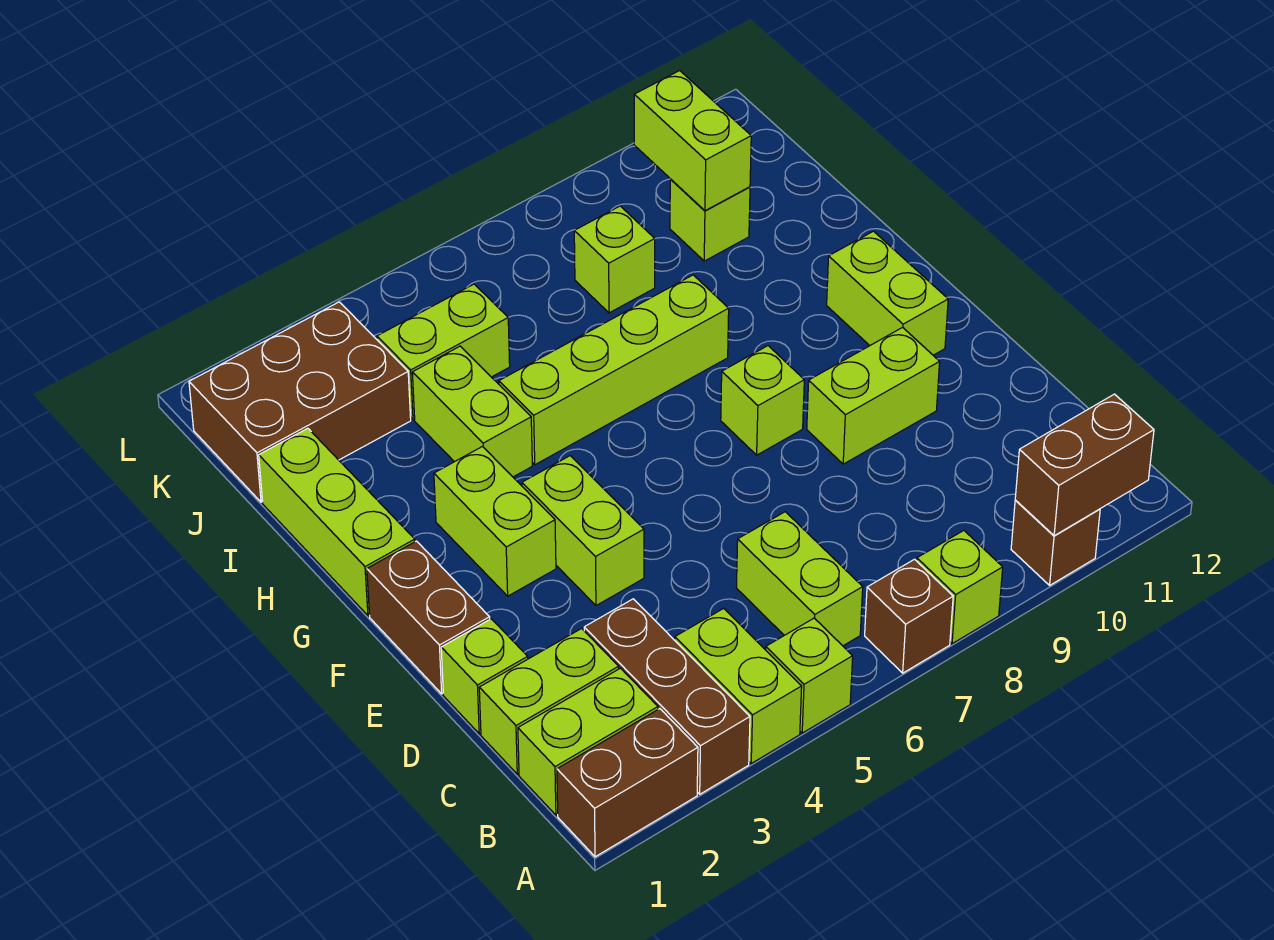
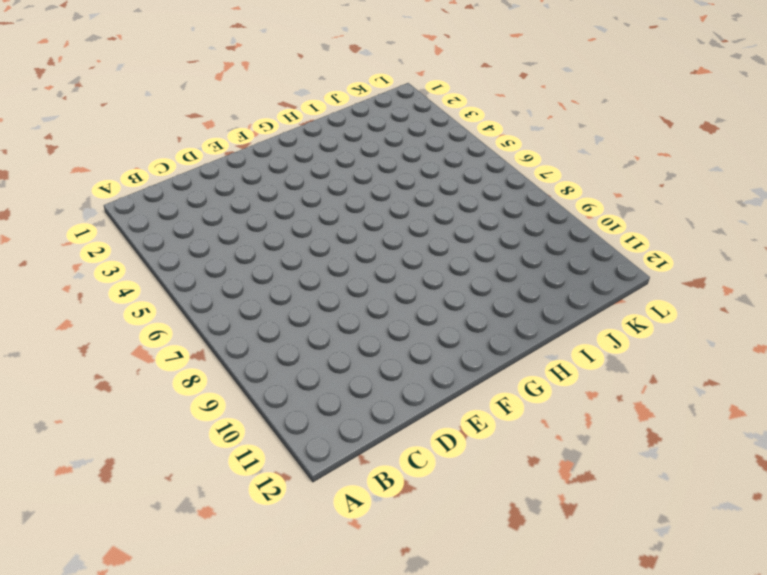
none -> brown brick A1:A2 level 1
none -> brown brick A3:C3 level 1
none -> lime brick A4:B4 level 1

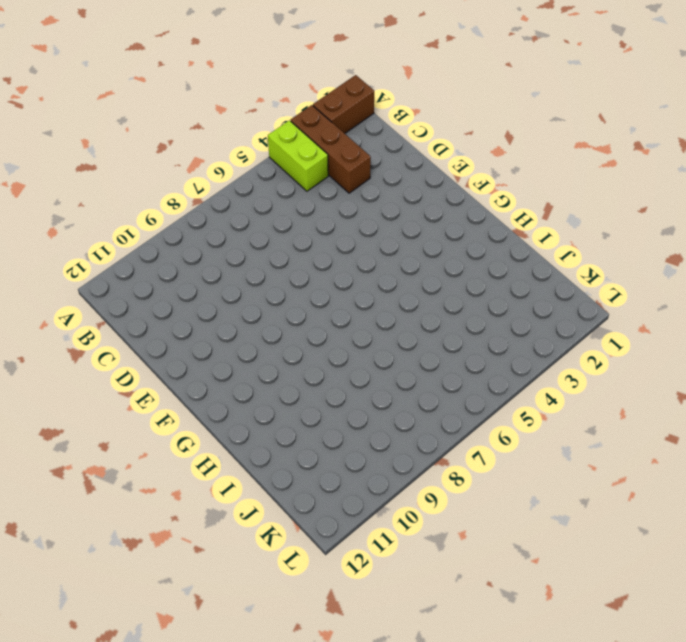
none -> lime brick A5 level 1
none -> brown brick A7 level 1
none -> lime brick A8 level 1

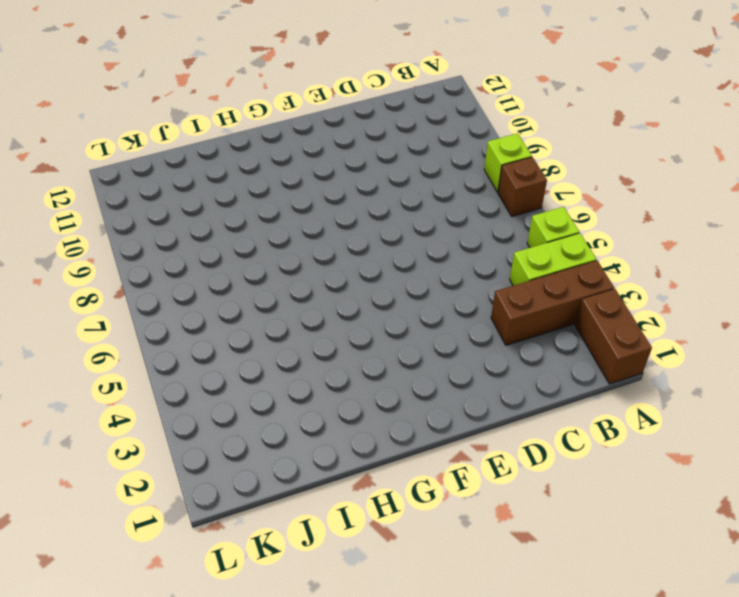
none -> brown brick A10 level 1
none -> lime brick B1:B2 level 1
none -> lime brick B6:C6 level 1

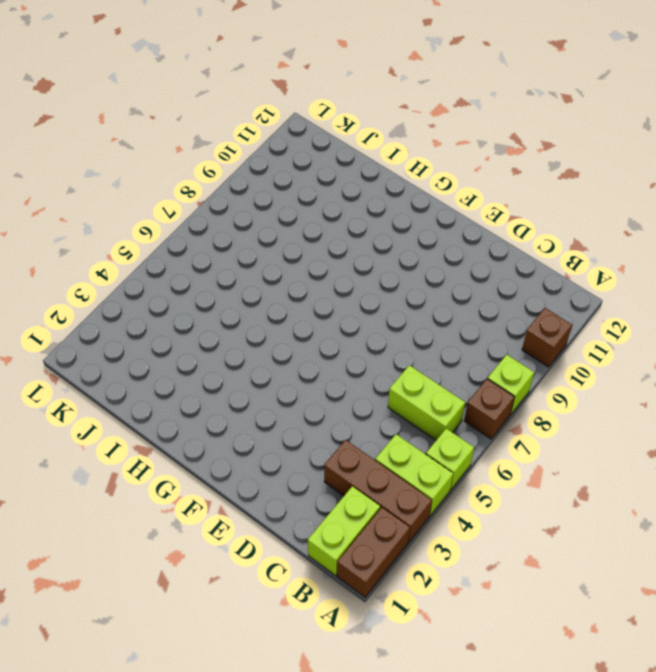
none -> lime brick C1:C2 level 1
none -> lime brick D1 level 1
none -> brown brick E1:F1 level 1

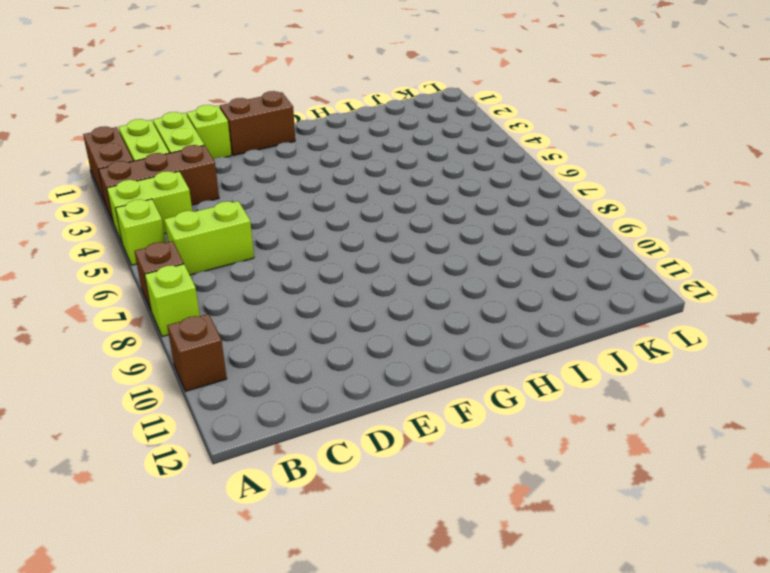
none -> lime brick E4:F4 level 1
none -> lime brick E9:E10 level 1
none -> lime brick F3:G3 level 1

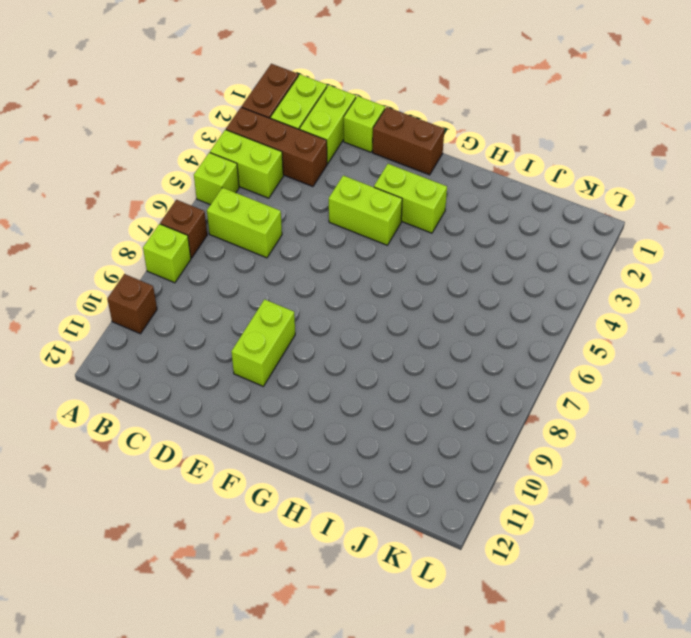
none -> lime brick F8 level 1
none -> lime brick F11:G11 level 1
none -> lime brick G1:I1 level 1

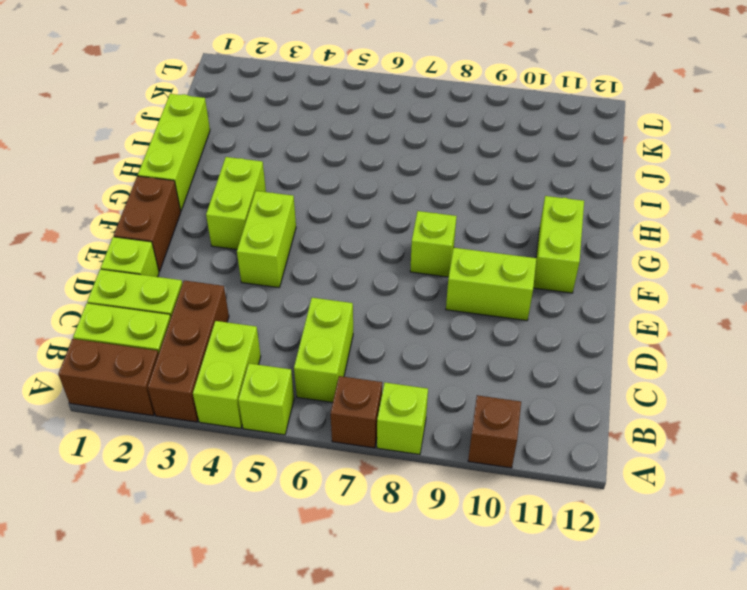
none -> lime brick H4:I4 level 1
none -> lime brick H5:H8 level 1
none -> brown brick J1:K3 level 1

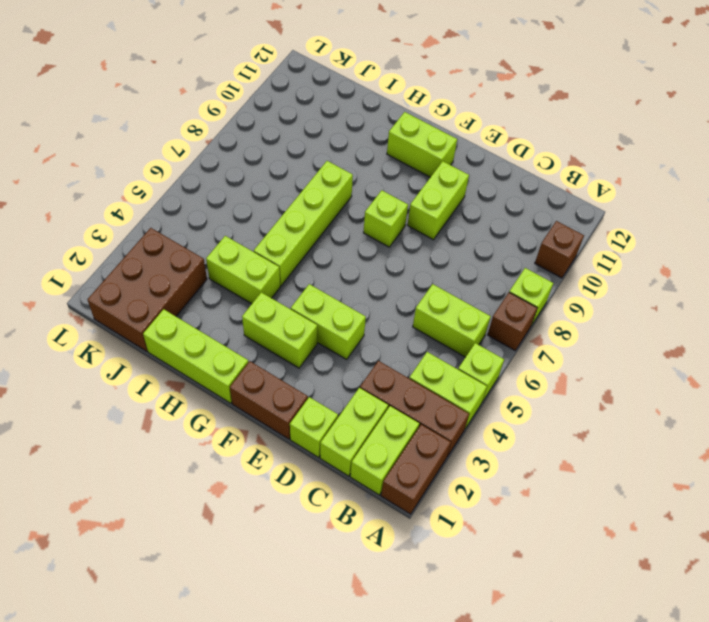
none -> lime brick J4:J5 level 1
none -> lime brick J8 level 1
none -> lime brick J10 level 1

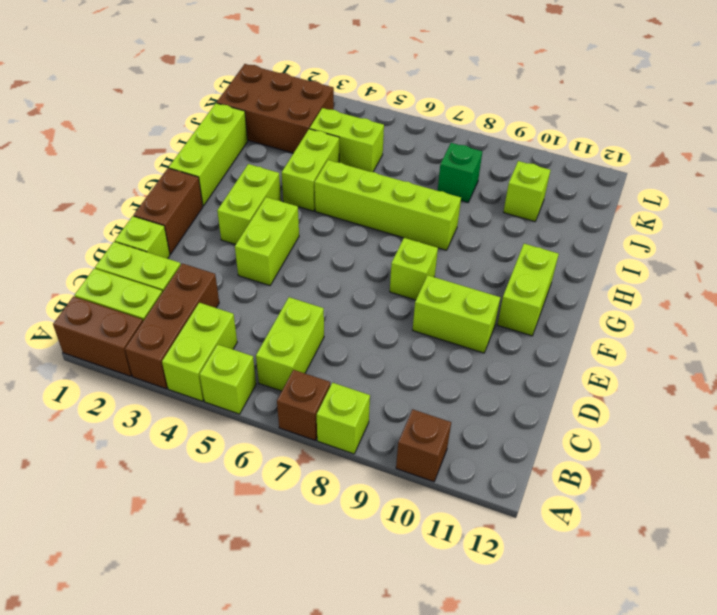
green brick J8 level 1 -> lime brick J8 level 1
none -> brown brick A10:A11 level 2
none -> lime brick J10:K10 level 2

